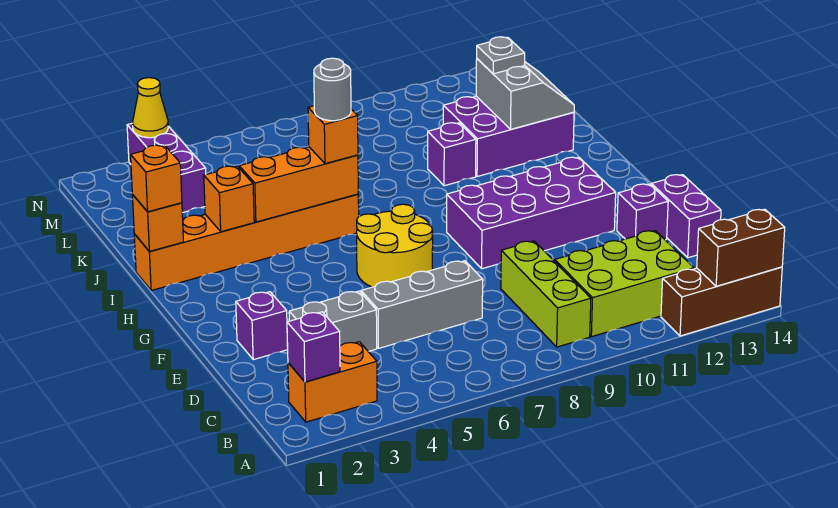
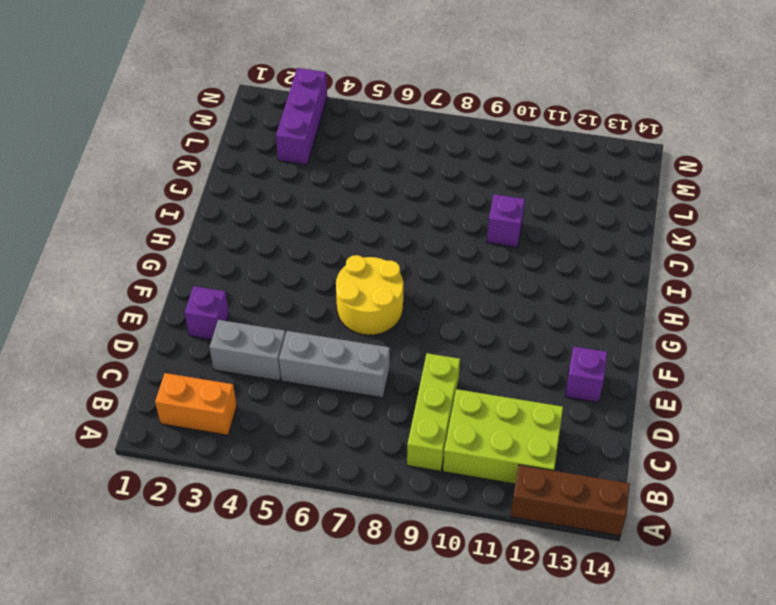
none -> purple brick D14:E14 level 1
none -> purple brick F9:G12 level 1
none -> orange brick I1:I6 level 1

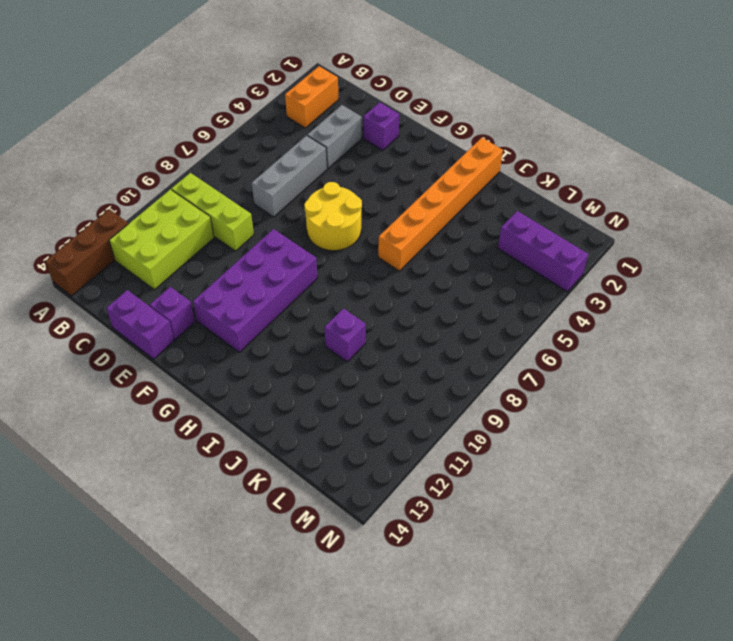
none -> purple brick J11:K13 level 1
none -> brown brick A13:A14 level 2
none -> purple brick B2 level 2

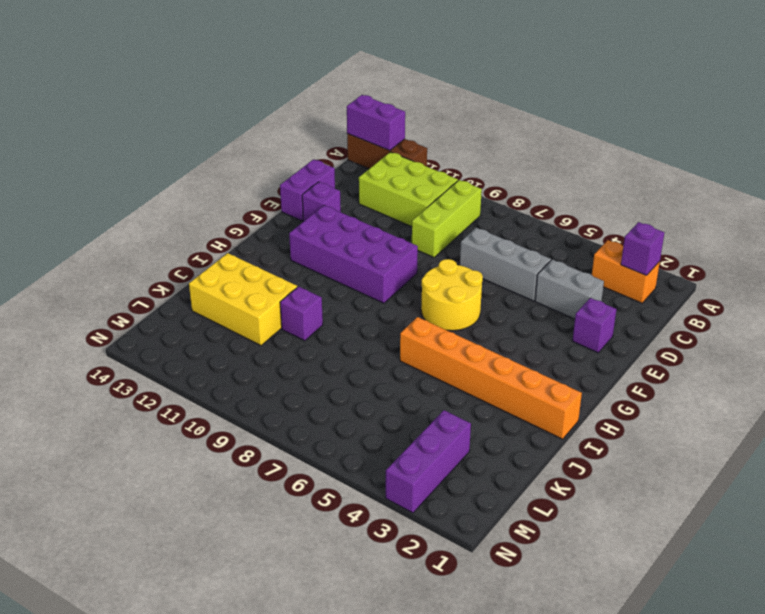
purple brick A13:A14 level 2 -> brown brick A13:A14 level 2
yellow brick J11:K13 level 1 -> purple brick J11:K13 level 1
none -> orange brick I1 level 2
none -> orange brick I3 level 2
none -> orange brick I4:I6 level 2

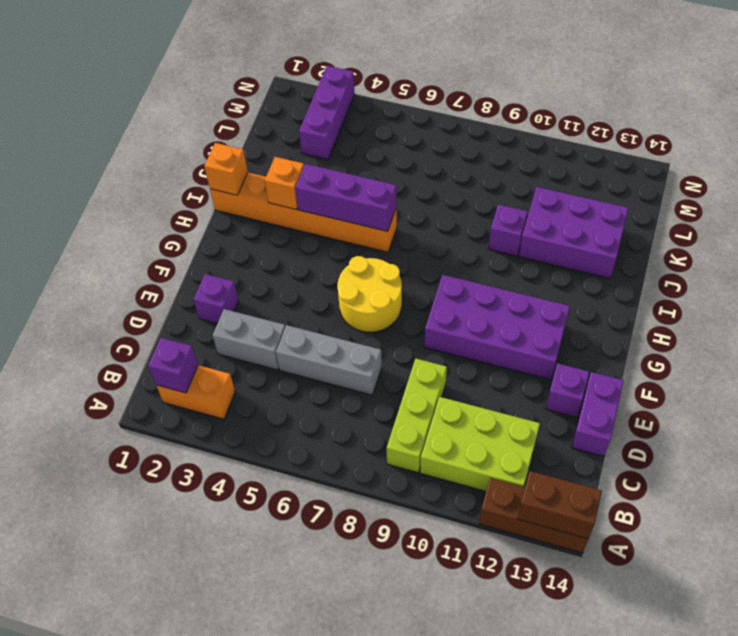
purple brick I4:I6 level 2 -> orange brick I4:I6 level 2
none -> grey slope J12:K13 level 2 top 12
none -> yellow cone N3 level 2
none -> orange brick I1 level 3

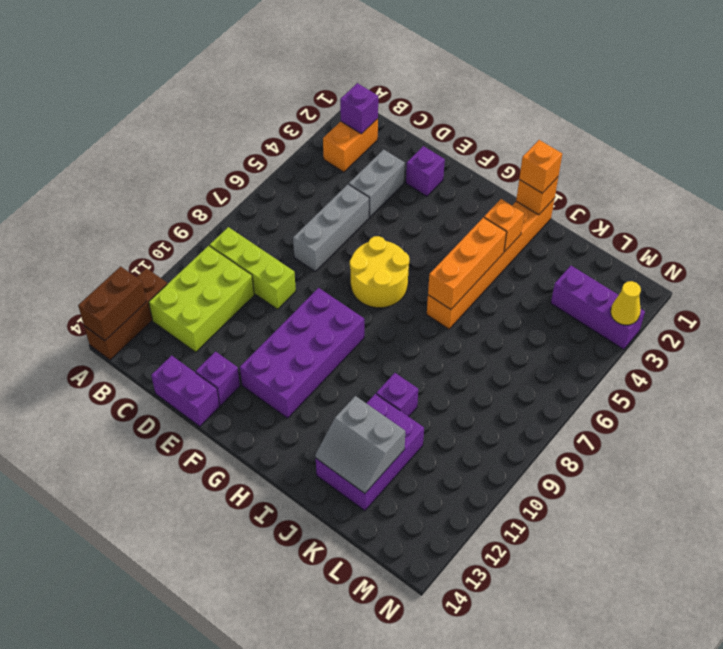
none -> orange brick I6 level 3
none -> grey plate K12 level 3
none -> grey round brick I6 level 4

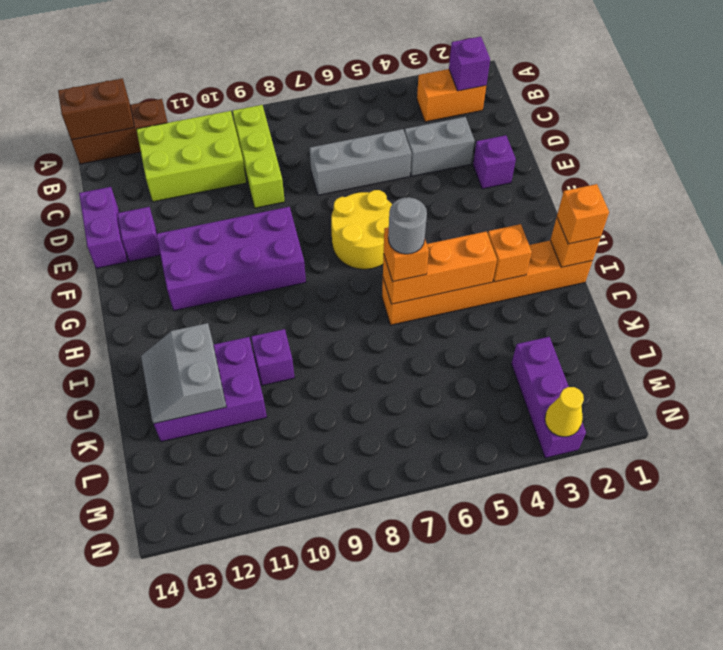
none -> grey plate K12 level 3

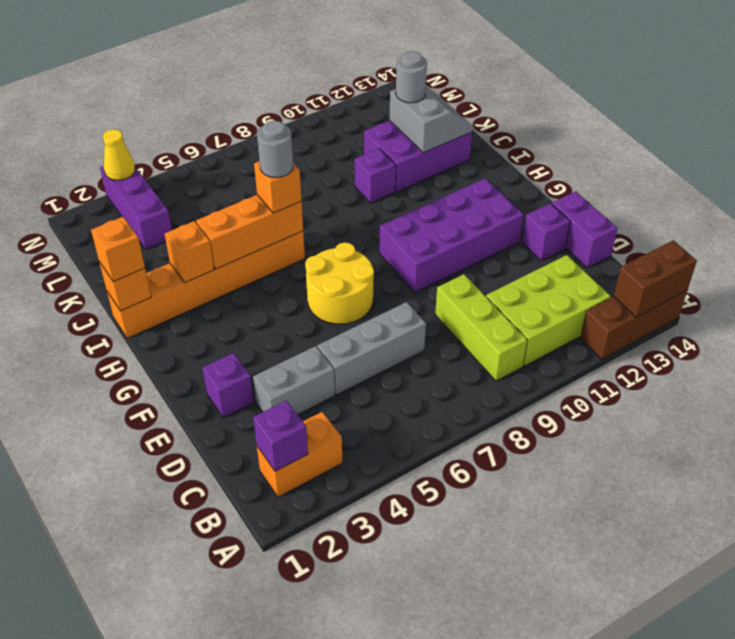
grey round brick K12 level 3 -> grey plate K12 level 3

